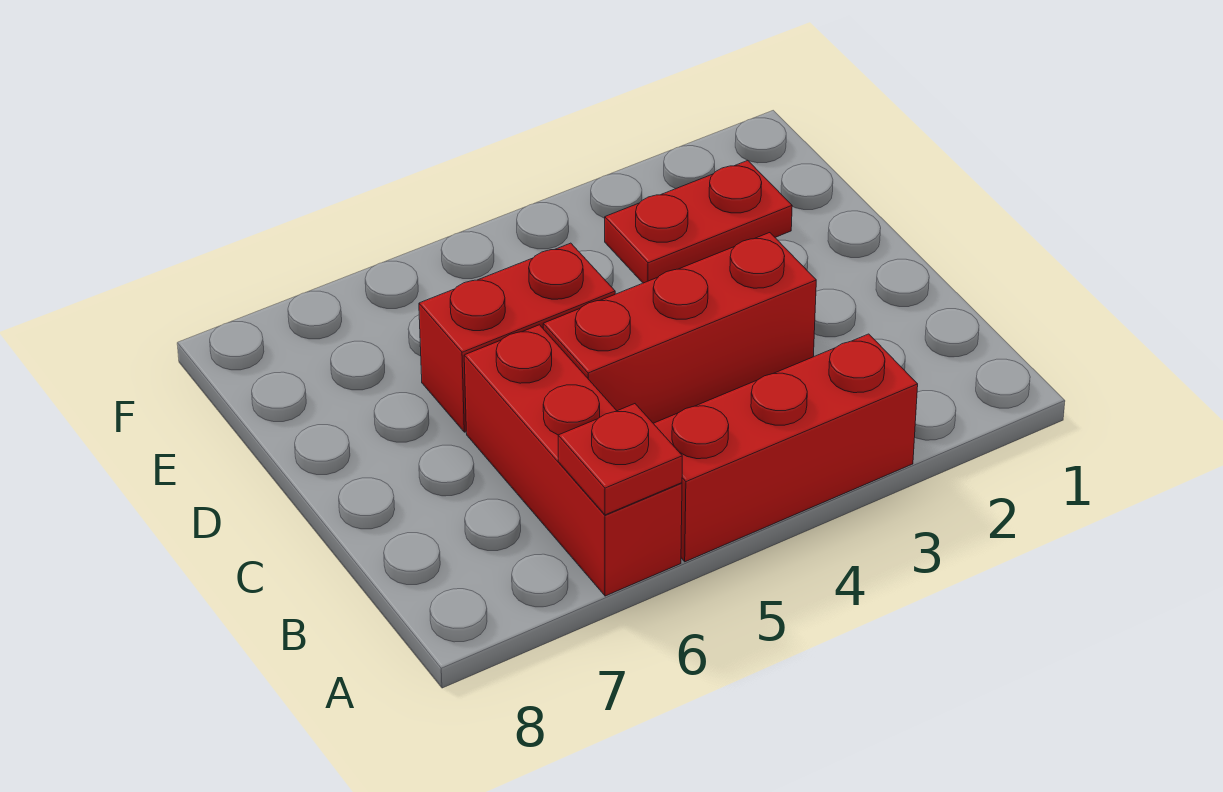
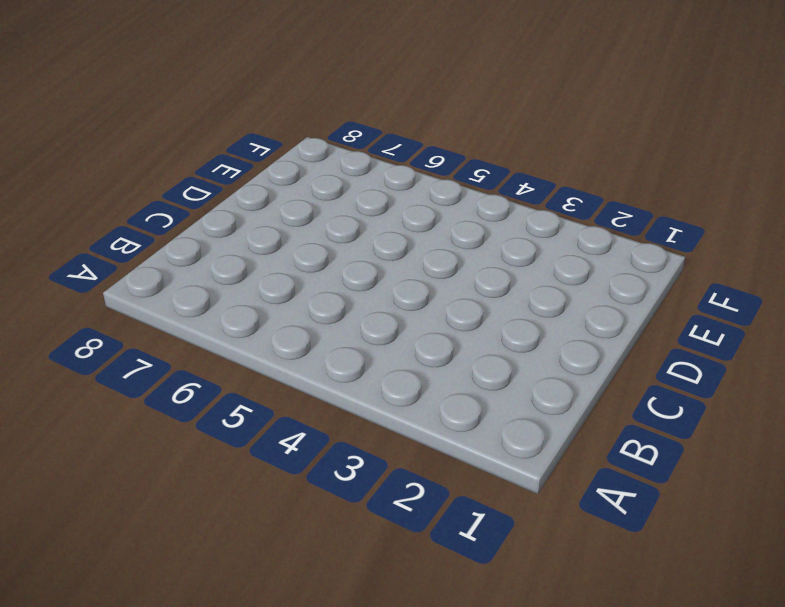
none -> red brick A3:A5 level 1
none -> red brick A6:C6 level 1

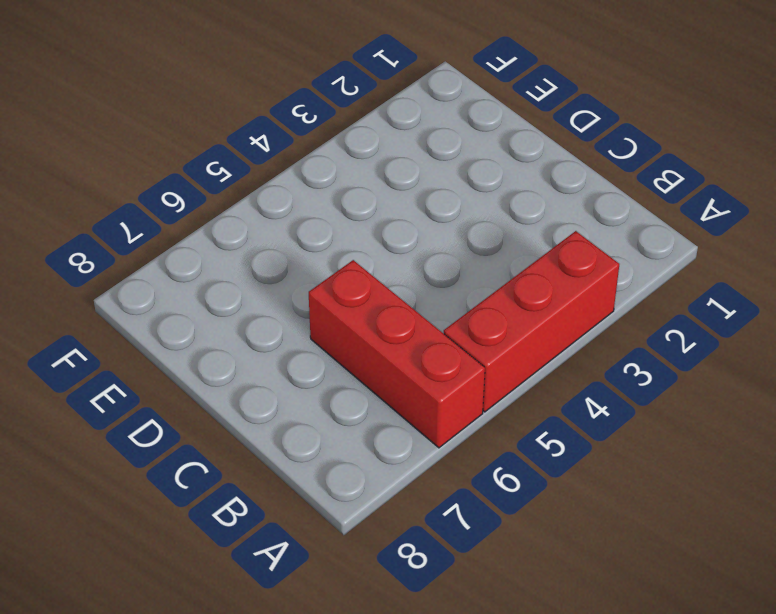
none -> red brick C3:C5 level 1
none -> red brick D5:D6 level 1

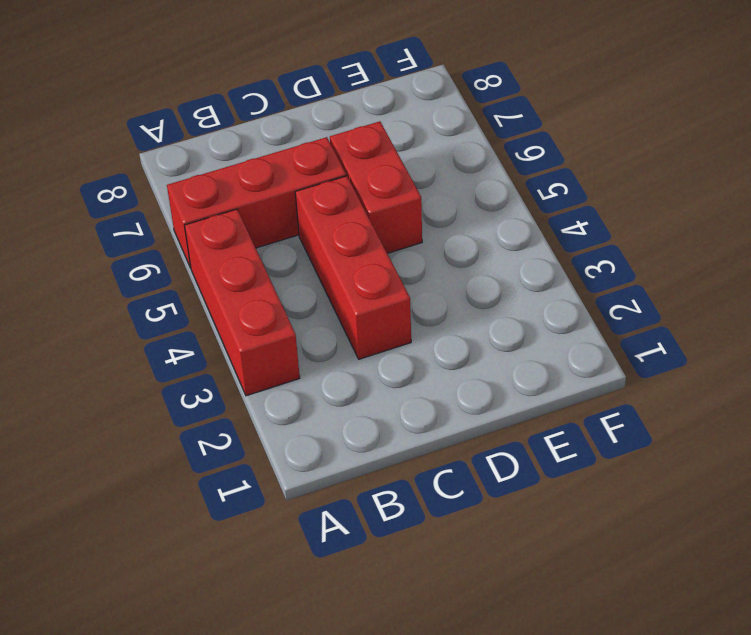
none -> red plate E2:E3 level 1
none -> red plate A6 level 2

